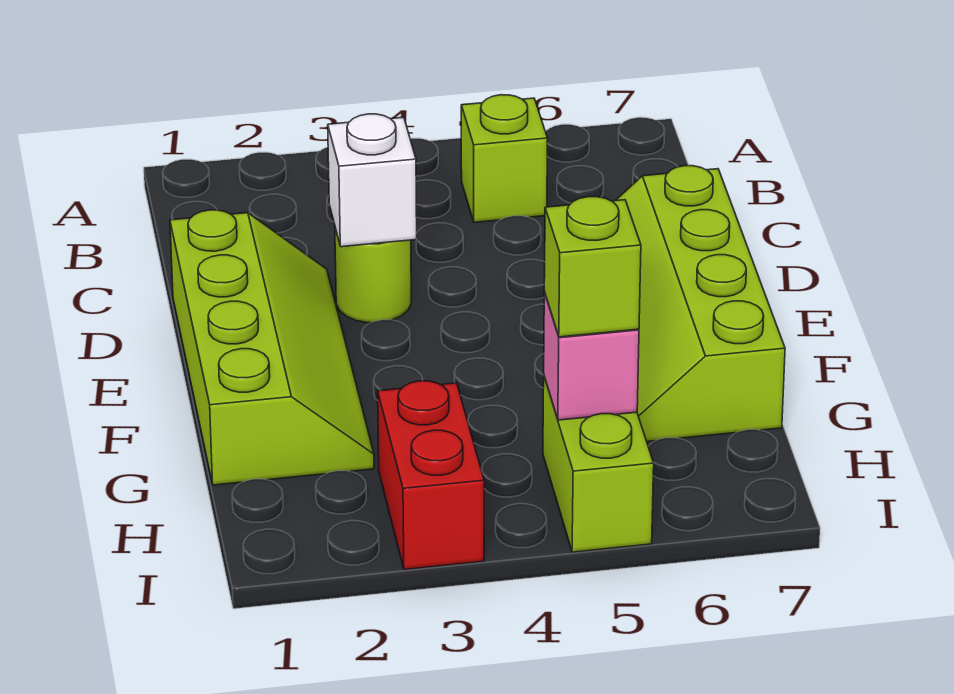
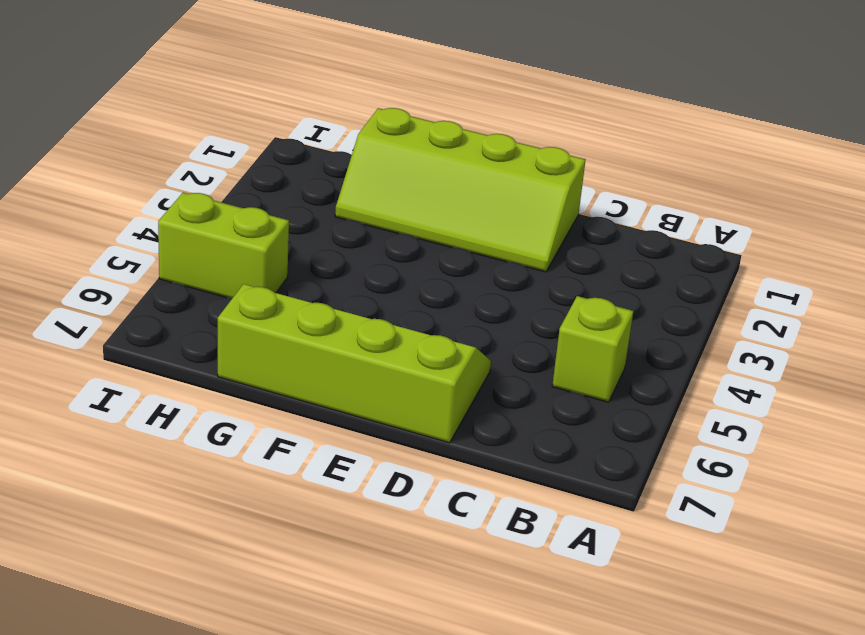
none -> lime round brick D3 level 1
none -> red brick H3:I3 level 1

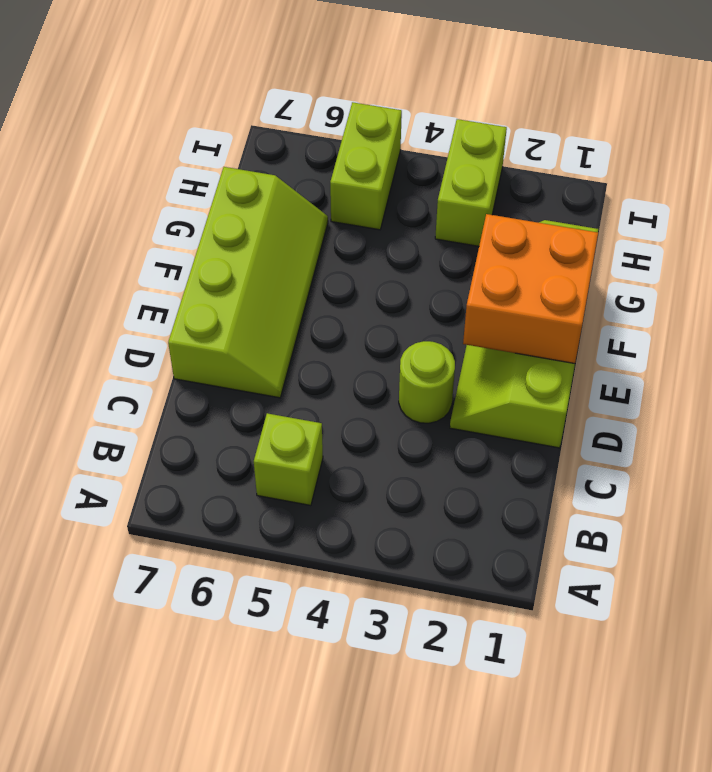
orange brick E1:F2 level 2 -> none
lime brick H3:I3 level 1 -> red brick H3:I3 level 1
none -> white brick D3 level 2
none -> pink brick H5 level 2

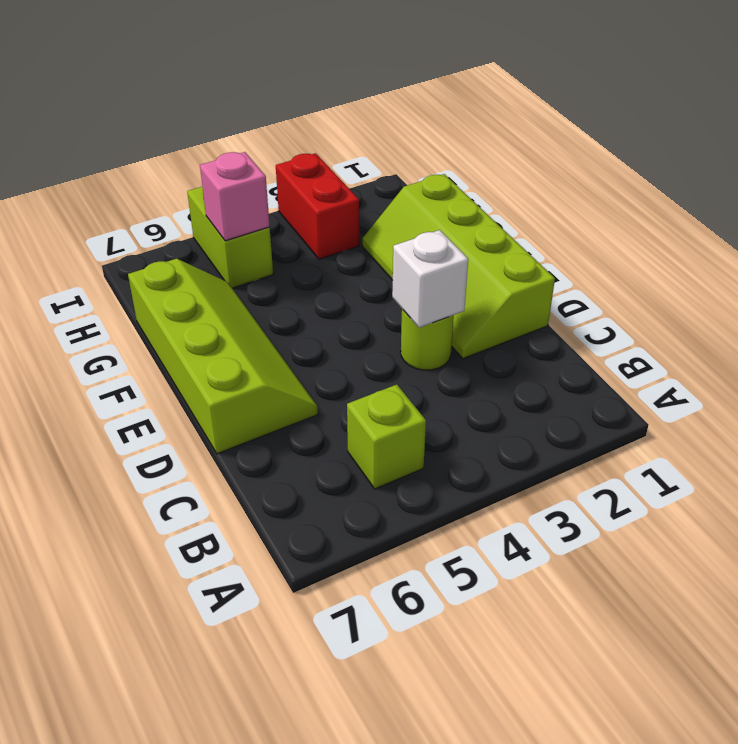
none -> lime brick H5 level 3

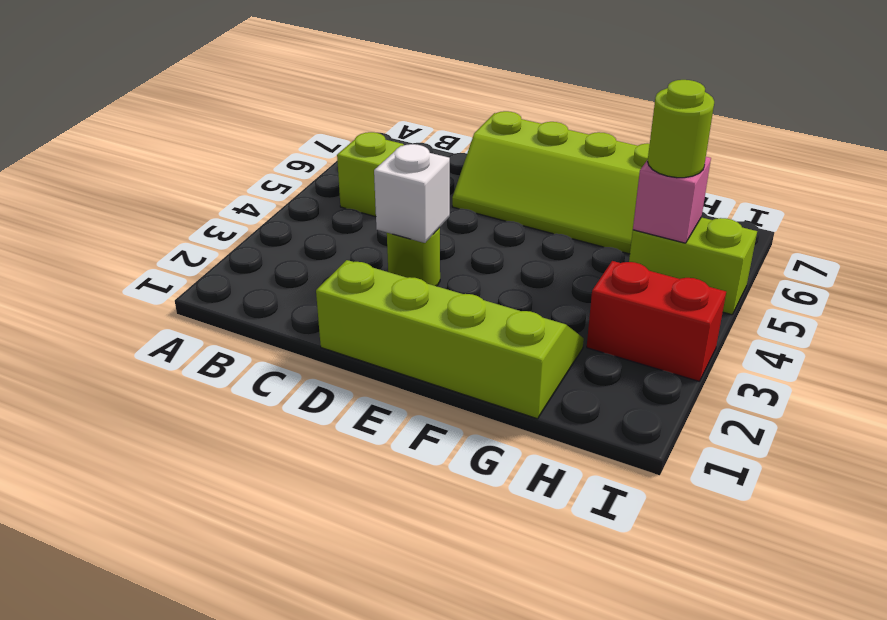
lime round brick H5 level 3 -> lime brick H5 level 3

